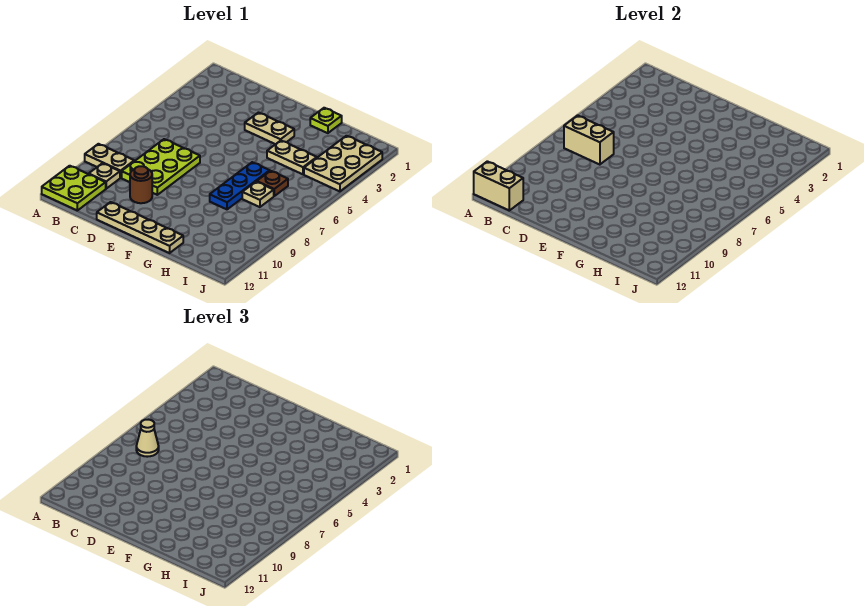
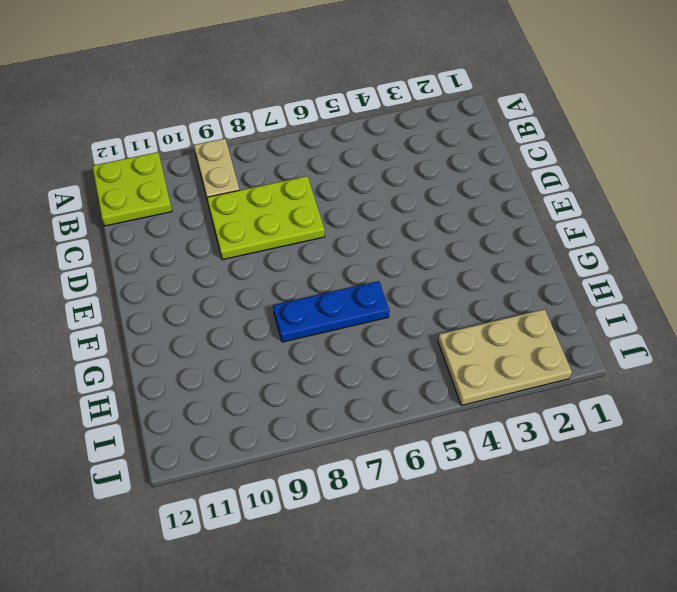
none -> tan plate B10 level 1
none -> brown round brick D10 level 1
none -> tan plate D12:G12 level 1

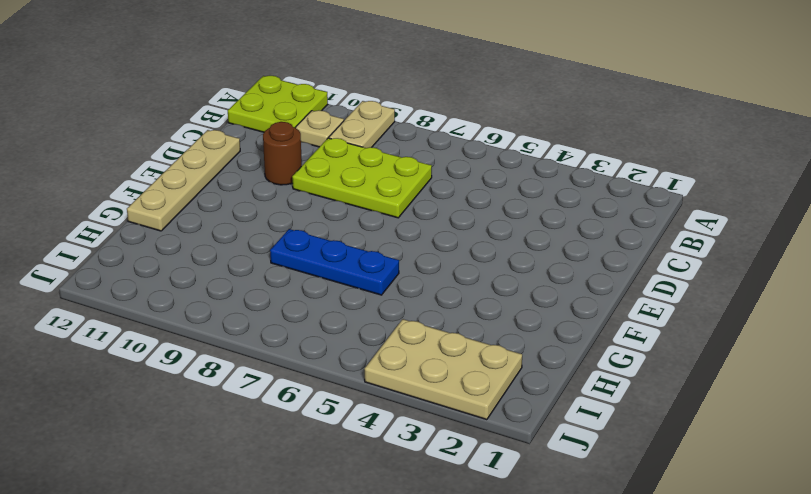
none -> tan plate E3:F3 level 1
none -> lime plate G1 level 1
none -> tan plate G4:H4 level 1

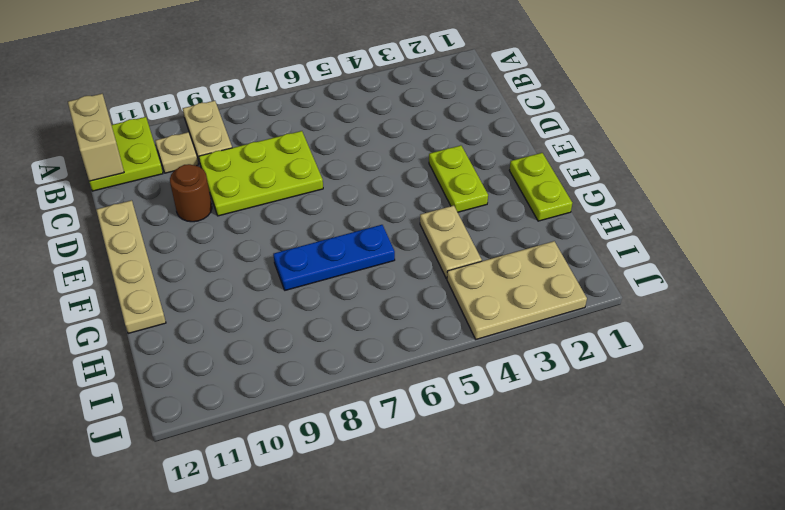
lime plate E3:F3 level 1 -> tan plate E3:F3 level 1
lime plate F1:G1 level 1 -> lime plate G1 level 1
none -> brown plate H6 level 1
none -> tan plate H7 level 1
none -> tan brick B7:C7 level 2

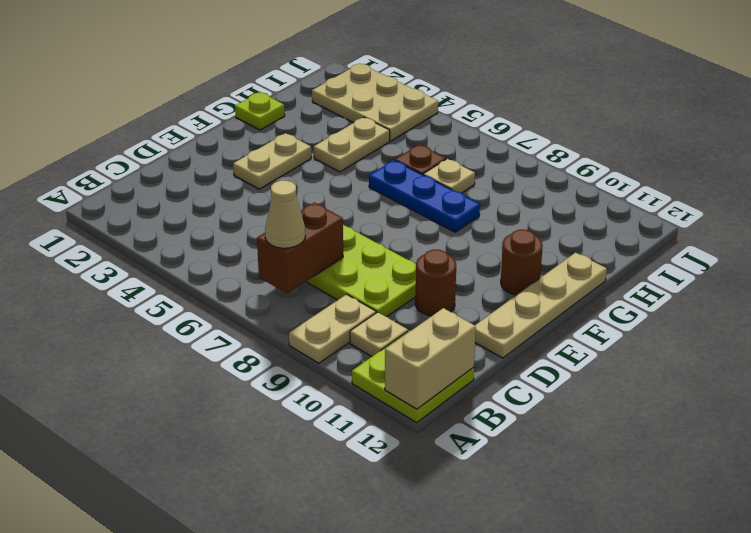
brown brick B7:C7 level 2 -> tan brick B7:C7 level 2
brown round brick F11 level 1 -> none

